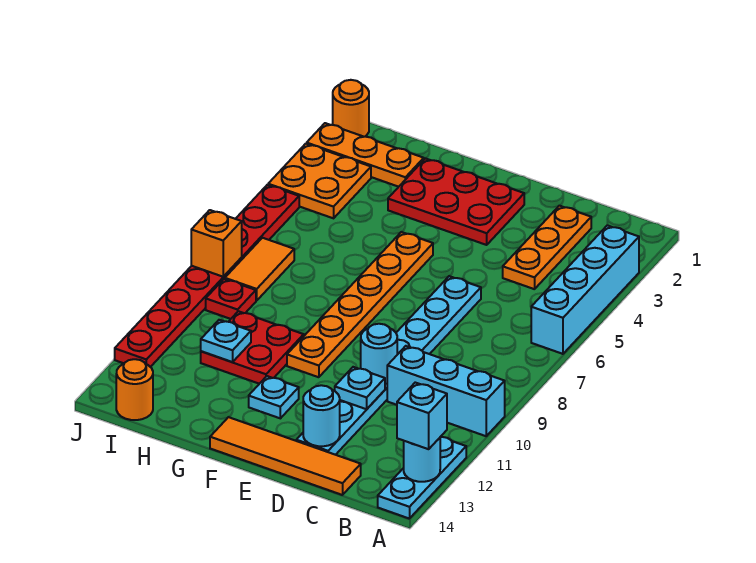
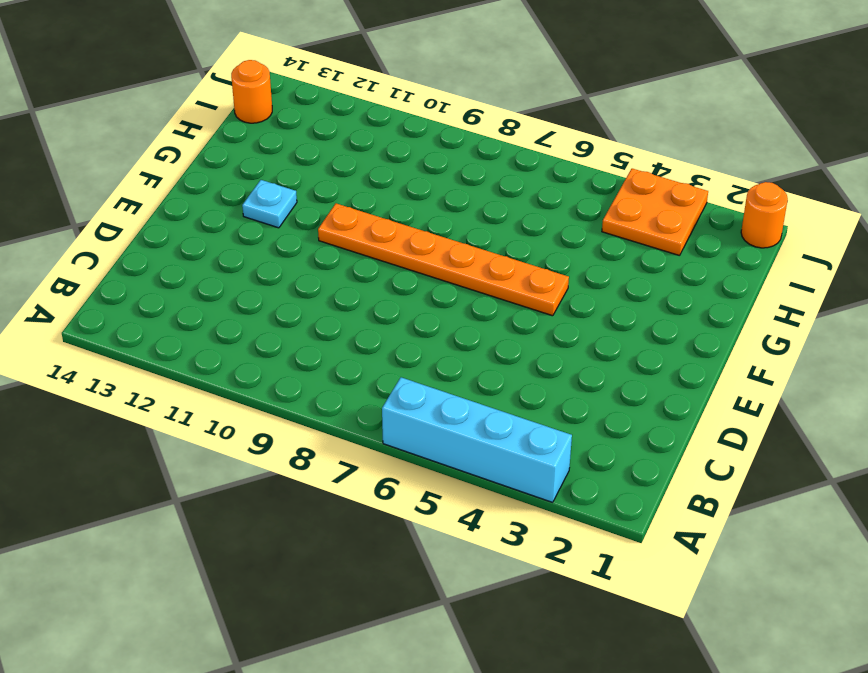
none -> cyan brick A10:C10 level 1
none -> cyan plate A12:A14 level 1
none -> orange plate C2:C4 level 1

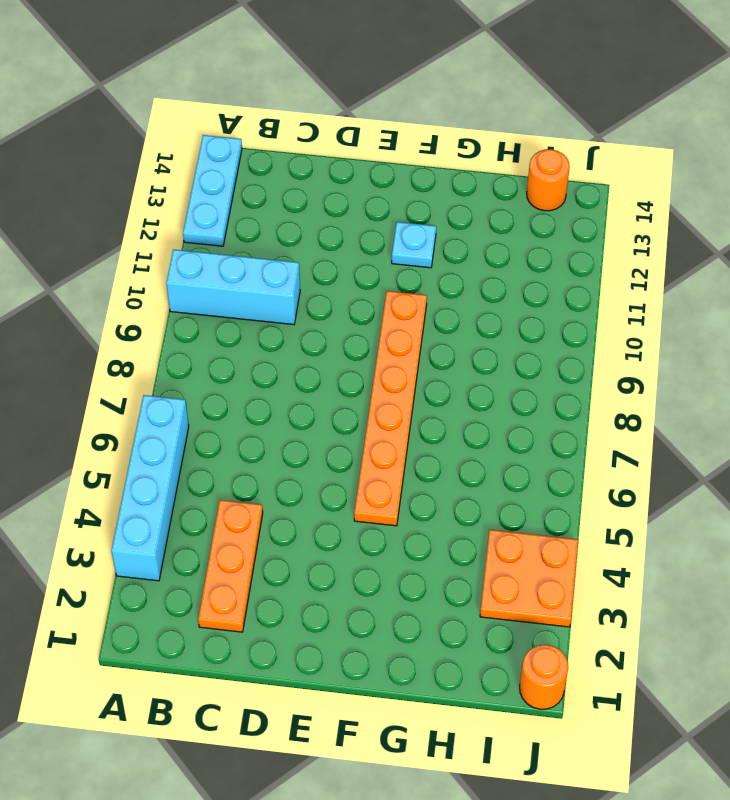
none -> orange tile C14:F14 level 1
none -> cyan plate D6:D13 level 1
none -> red plate E2:G3 level 1

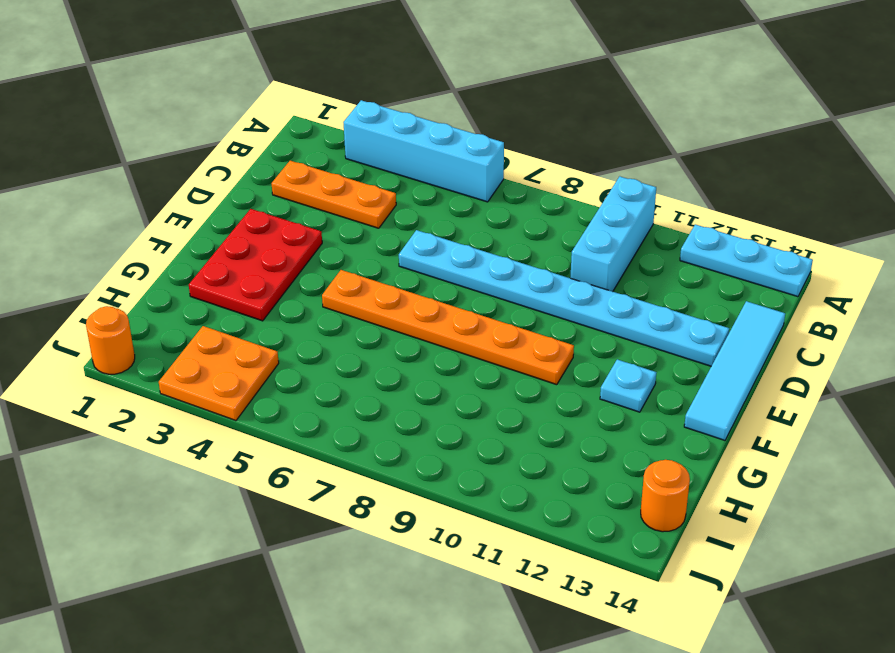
cyan tile C14:F14 level 1 -> orange tile C14:F14 level 1
none -> red plate G10:H11 level 1
none -> orange plate H2:J2 level 1
none -> orange tile I7:I8 level 1

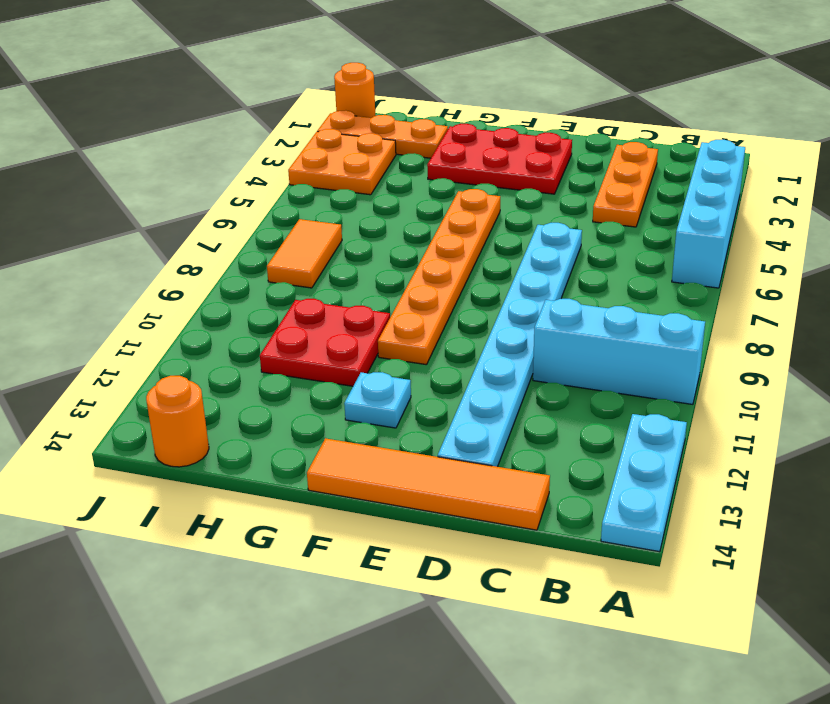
none -> red plate I9 level 1
none -> red plate J5:J12 level 1
none -> cyan round brick A13 level 2

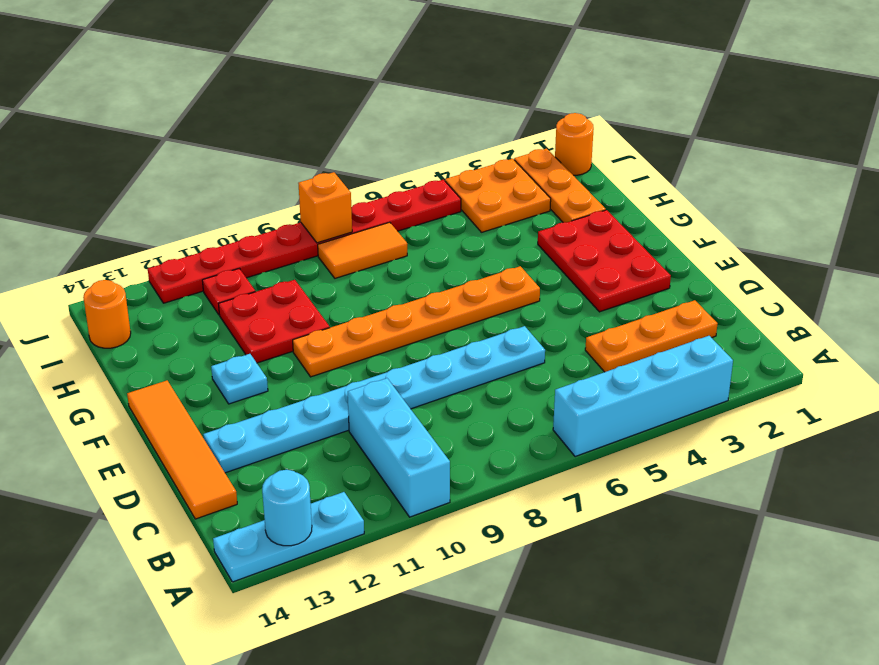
red plate I11 level 1 -> red plate I9 level 1
none -> cyan round brick D10 level 2
none -> cyan plate D11 level 2
none -> cyan round brick D13 level 2

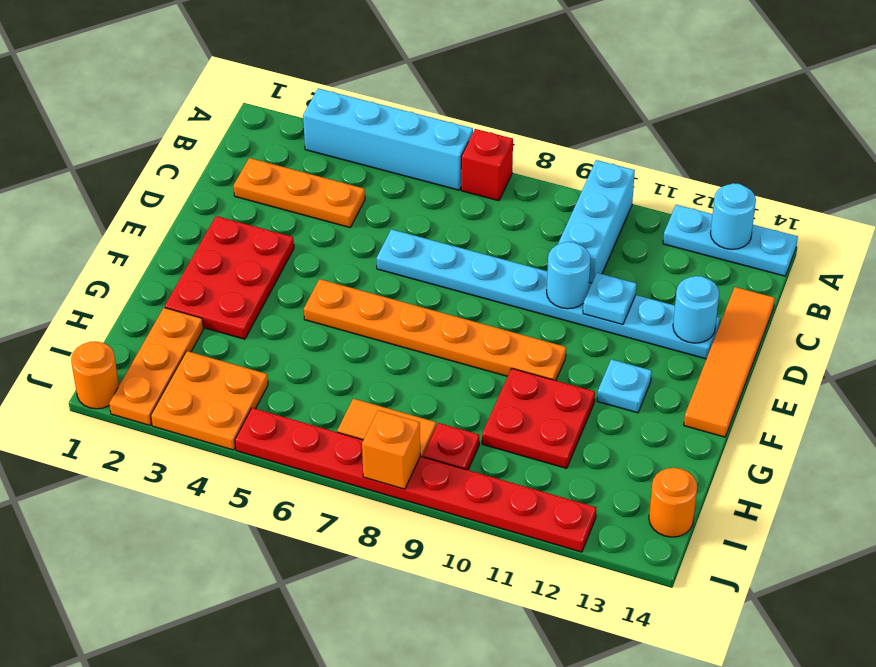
red brick A7 level 1 -> none
none -> cyan plate H11 level 2
none -> cyan brick A13 level 3

